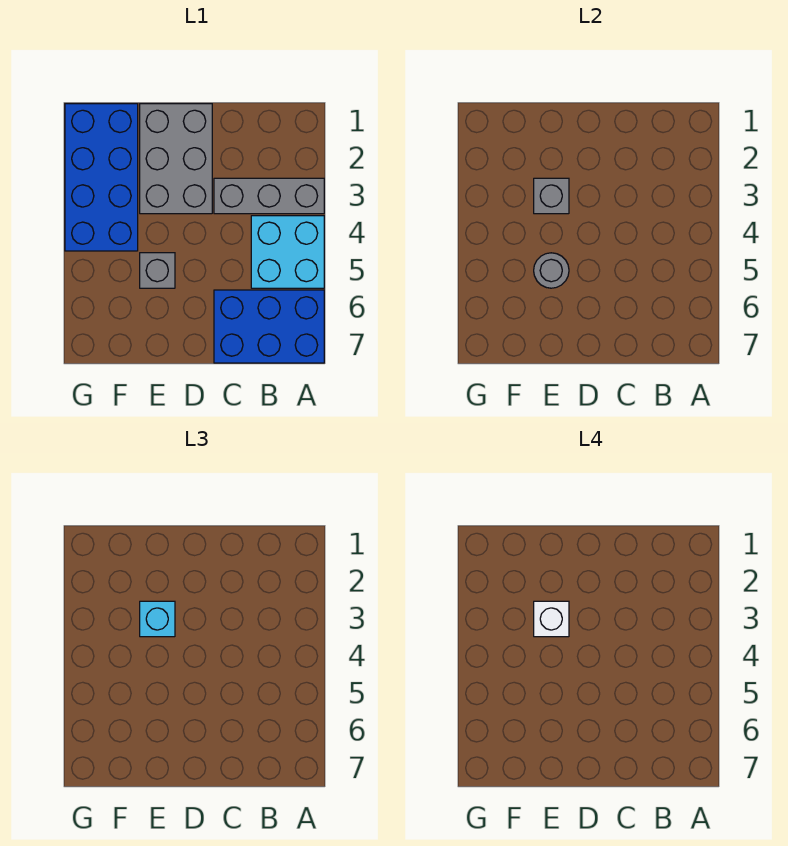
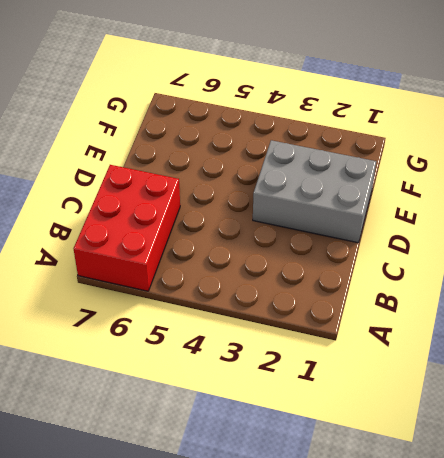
red brick A6:C7 level 1 -> blue brick A6:C7 level 1
none -> grey brick A3:C3 level 1
none -> cyan brick A4:B5 level 1

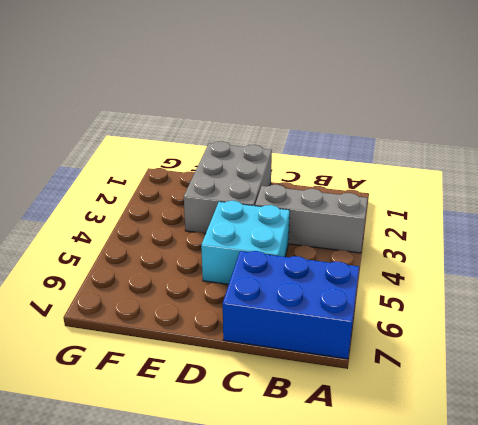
cyan brick C4:D5 level 1 -> cyan brick A4:B5 level 1
none -> grey brick E5 level 1
none -> blue brick F1:G4 level 1

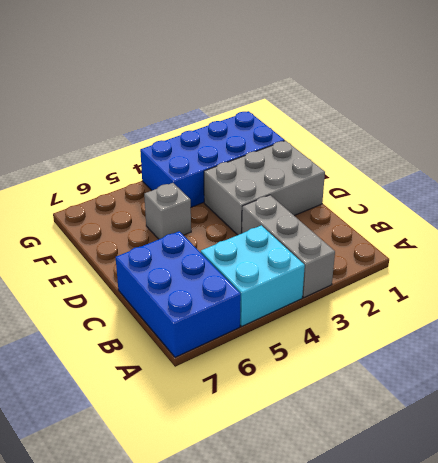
none -> grey brick E3 level 2
none -> grey round brick E5 level 2

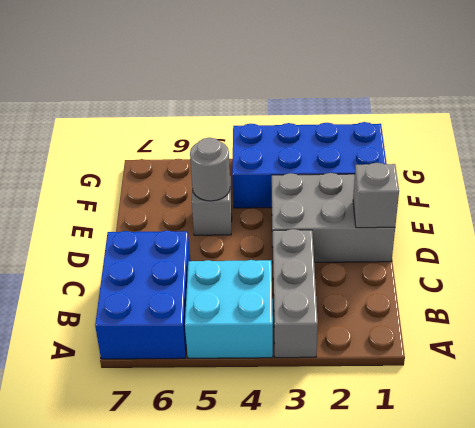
grey brick D1 level 2 -> grey brick E3 level 2
none -> cyan brick E3 level 3
none -> white brick E3 level 4

